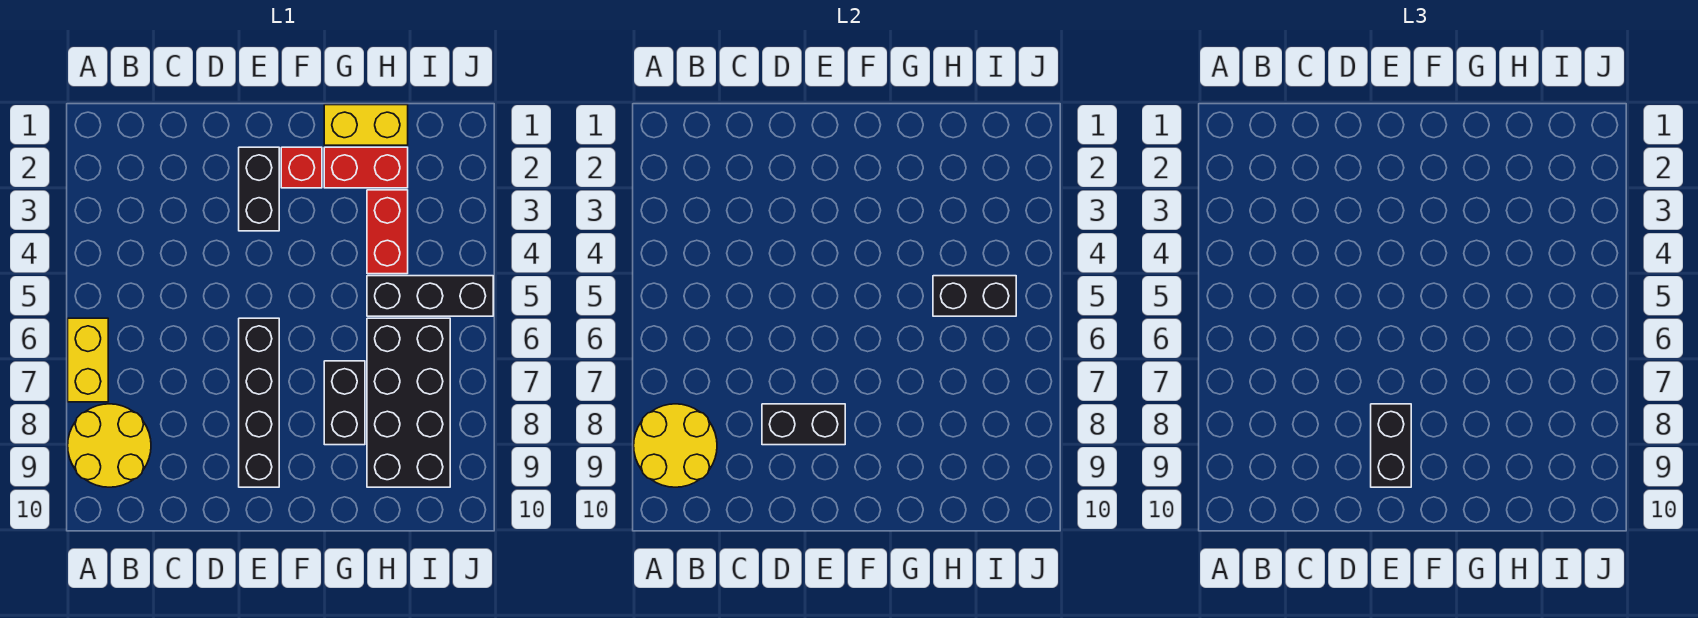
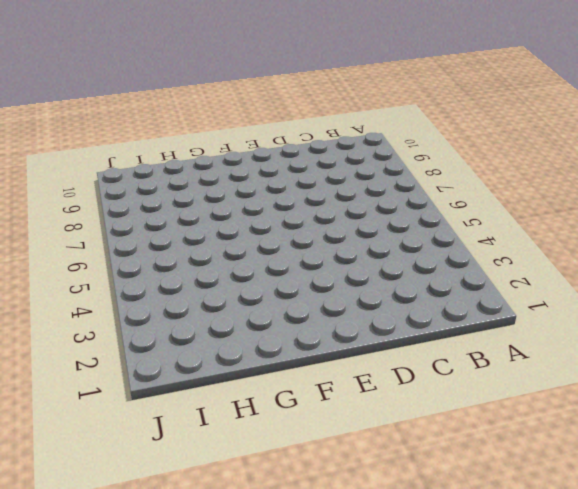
none -> yellow brick A6:A7 level 1
none -> yellow round brick A8:B9 level 1
none -> black brick E2:E3 level 1

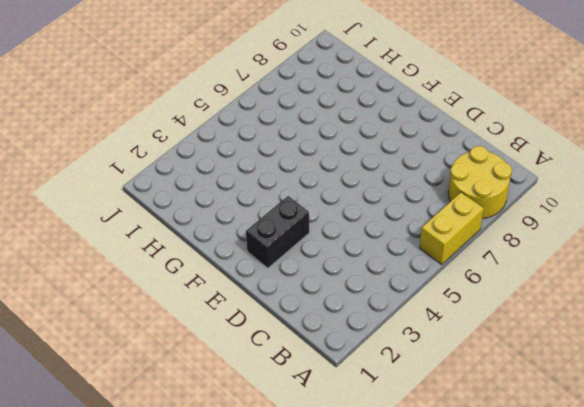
none -> black brick E6:E9 level 1
none -> red brick F2 level 1
none -> yellow brick G1:H1 level 1

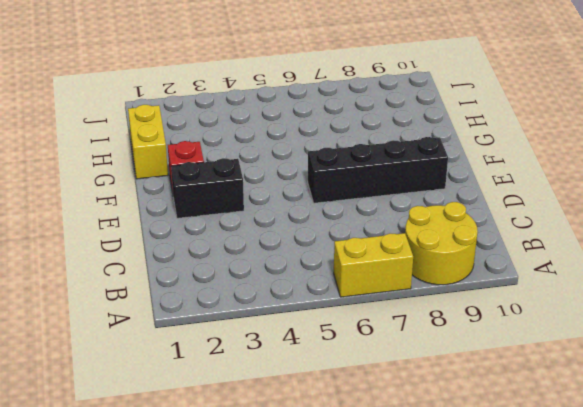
none -> red brick G2:H2 level 1
none -> black brick G7:G8 level 1
none -> red brick H3:H4 level 1

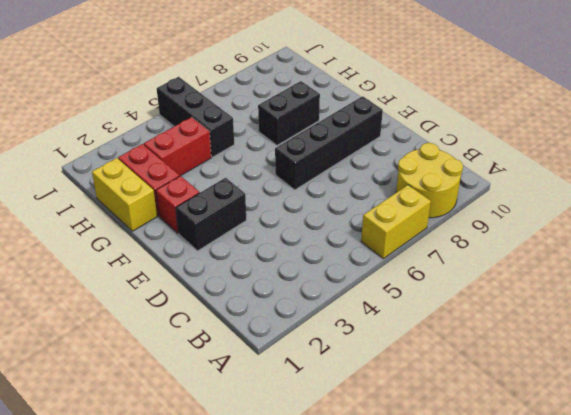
none -> black brick H6:I9 level 1
none -> yellow round brick A8:B9 level 2
none -> black brick D8:E8 level 2

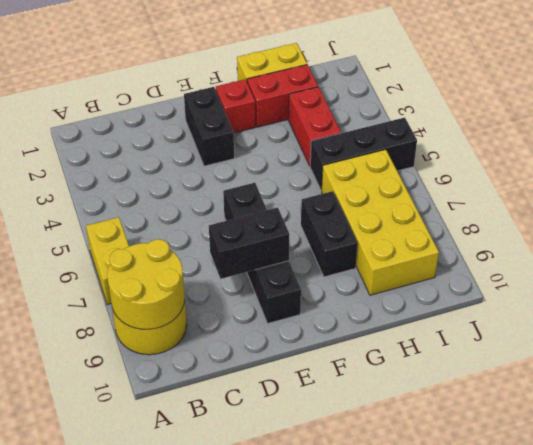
yellow brick H6:I9 level 1 -> black brick H6:I9 level 1
none -> black brick H5:I5 level 2
none -> black brick E8:E9 level 3

